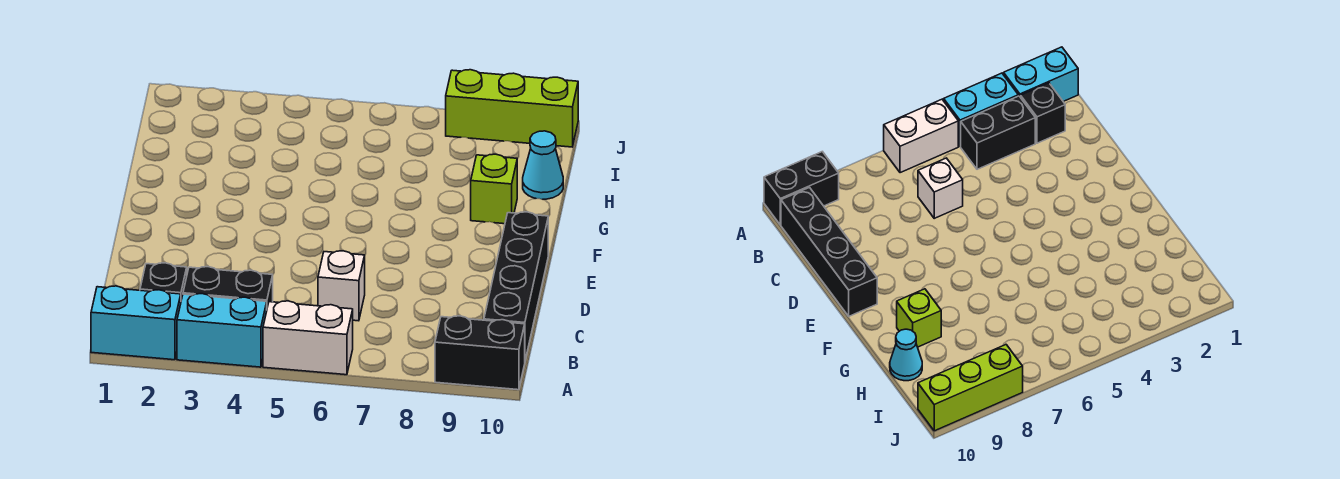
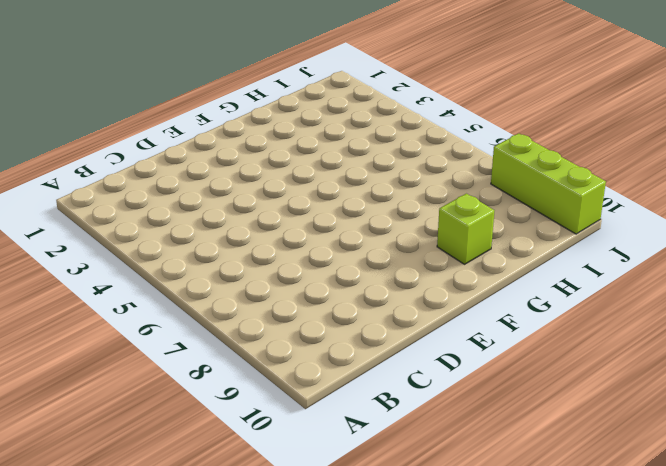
none -> cyan brick A1:A2 level 1
none -> cyan brick A3:A4 level 1

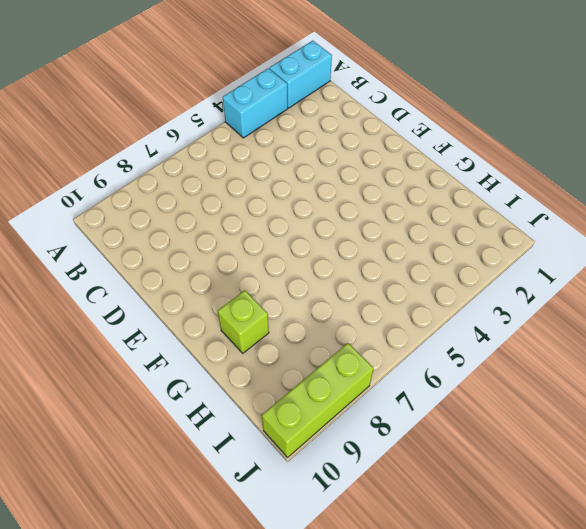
none -> white brick A5:A6 level 1
none -> black brick A9:A10 level 1

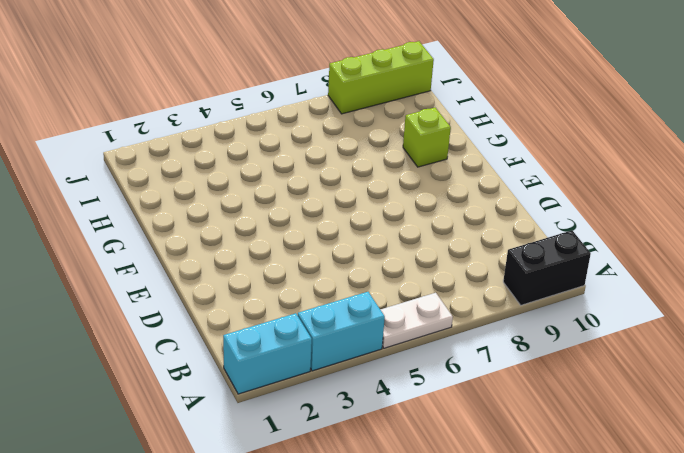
white plate A5:A6 level 1 -> white brick A5:A6 level 1
none -> black brick B2 level 1
none -> black brick B3:B4 level 1

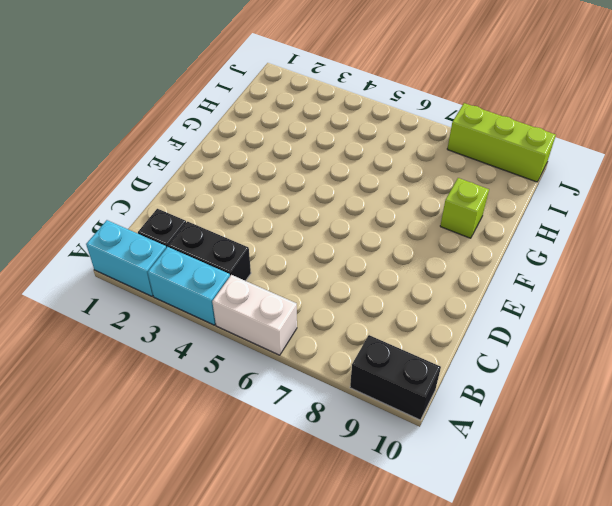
none -> black brick B10:E10 level 1
none -> white brick C6 level 1

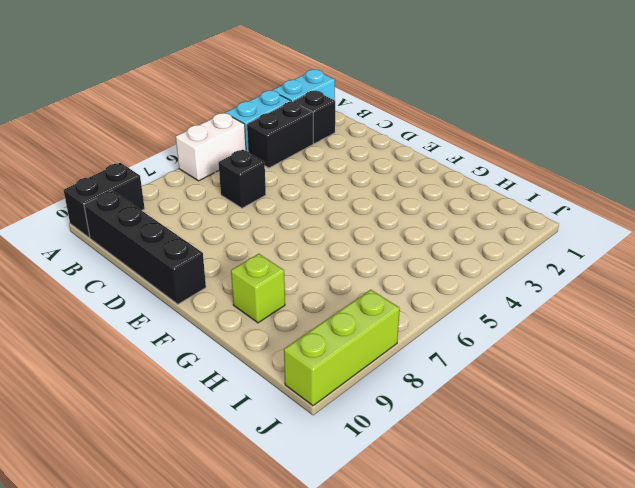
black brick C6 level 1 -> white brick C6 level 1
none -> cyan cone H10 level 1

